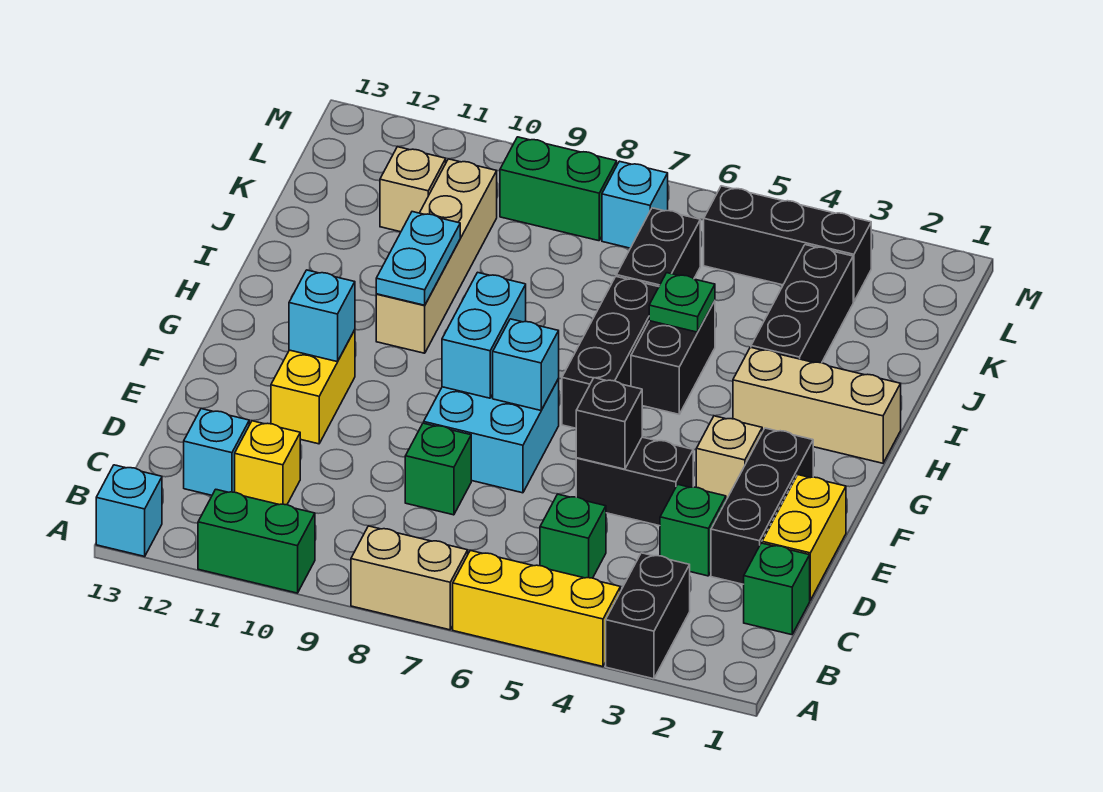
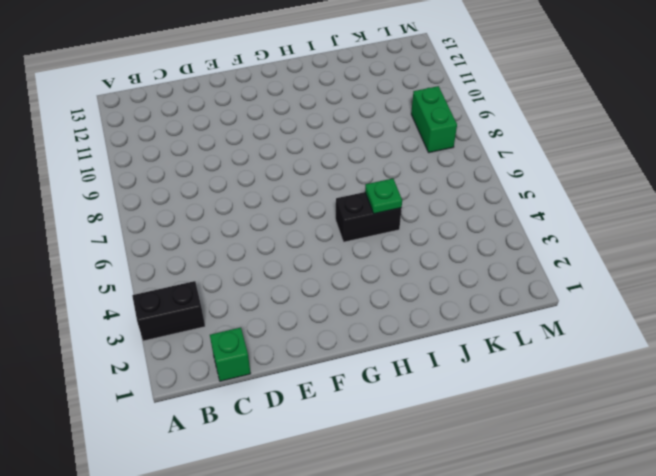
none -> yellow brick A4:A6 level 1
none -> tan brick A7:A8 level 1
none -> green brick A10:A11 level 1
none -> cyan brick A13 level 1

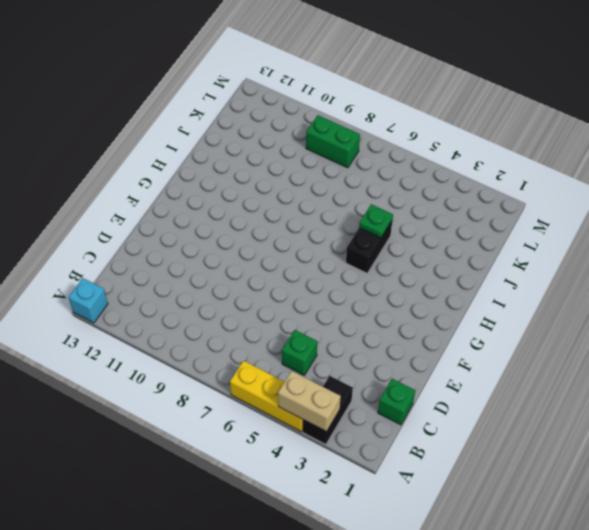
tan brick A3:A4 level 2 -> tan brick A7:A8 level 1
none -> green brick A10:A11 level 1
none -> yellow brick C11 level 1
none -> cyan brick C12 level 1
none -> yellow brick D1:E1 level 1

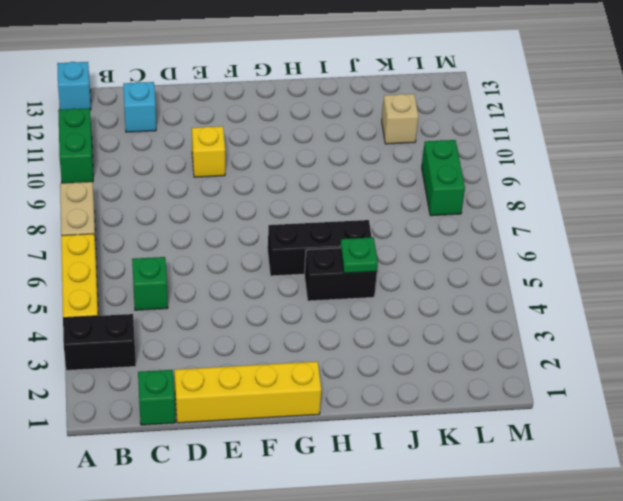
yellow brick D1:G1 level 1 -> yellow brick D1:E1 level 1
yellow brick E10 level 1 -> yellow brick C11 level 1
none -> black brick D2:F2 level 1
none -> green brick D3 level 1
none -> green brick D8 level 1
none -> black brick E4:E5 level 1

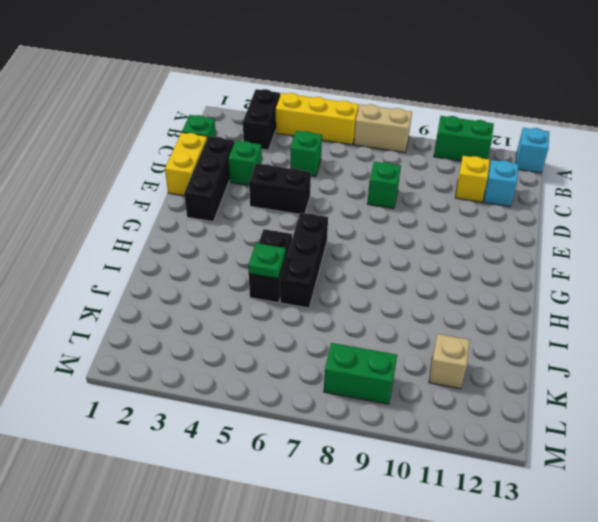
none -> cyan brick E7:F8 level 1
none -> yellow brick E11:F11 level 1
none -> tan brick F3 level 1
none -> tan brick H1:H3 level 1

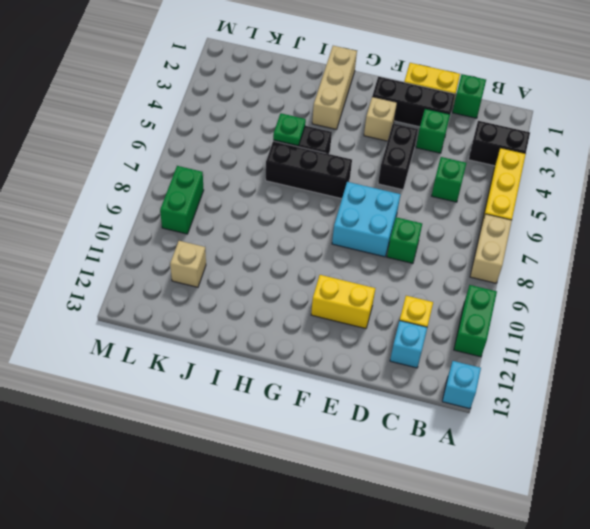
none -> tan brick H10:K10 level 1
none -> black brick I3:K3 level 1
none -> black brick J6:K6 level 1
none -> black brick L3:L5 level 1

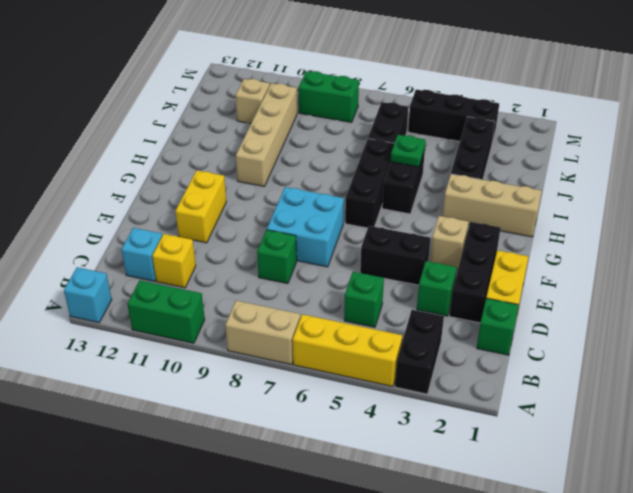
none -> cyan brick L7 level 1
none -> black brick E5 level 2
none -> cyan brick F7 level 2
none -> cyan brick F8:G8 level 2

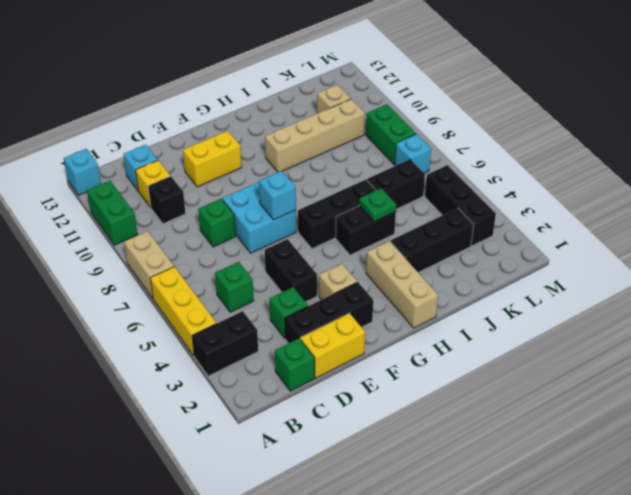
black brick C10 level 1 -> black brick E5 level 2
none -> cyan brick F8:G8 level 2
none -> cyan brick F11 level 2
none -> cyan plate H10:I10 level 2

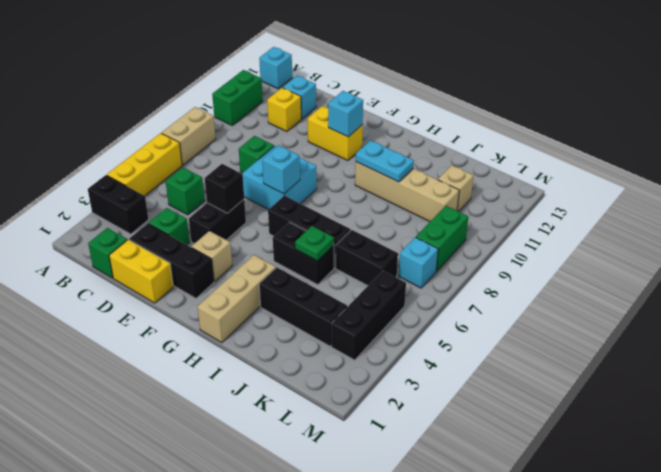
none -> cyan brick F8:G8 level 2

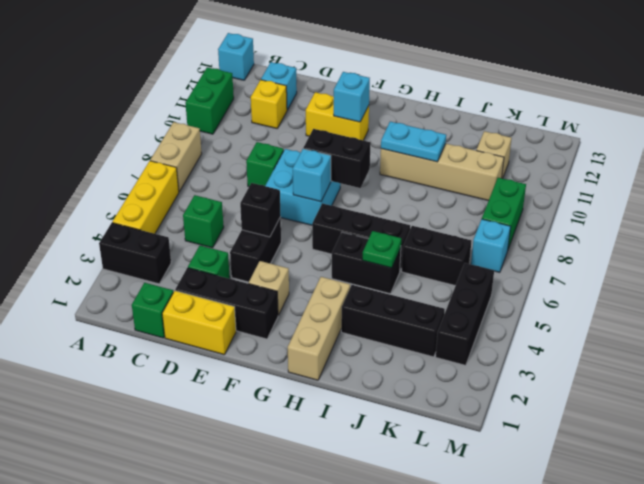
black brick F8:G8 level 2 -> cyan brick F8:G8 level 2

